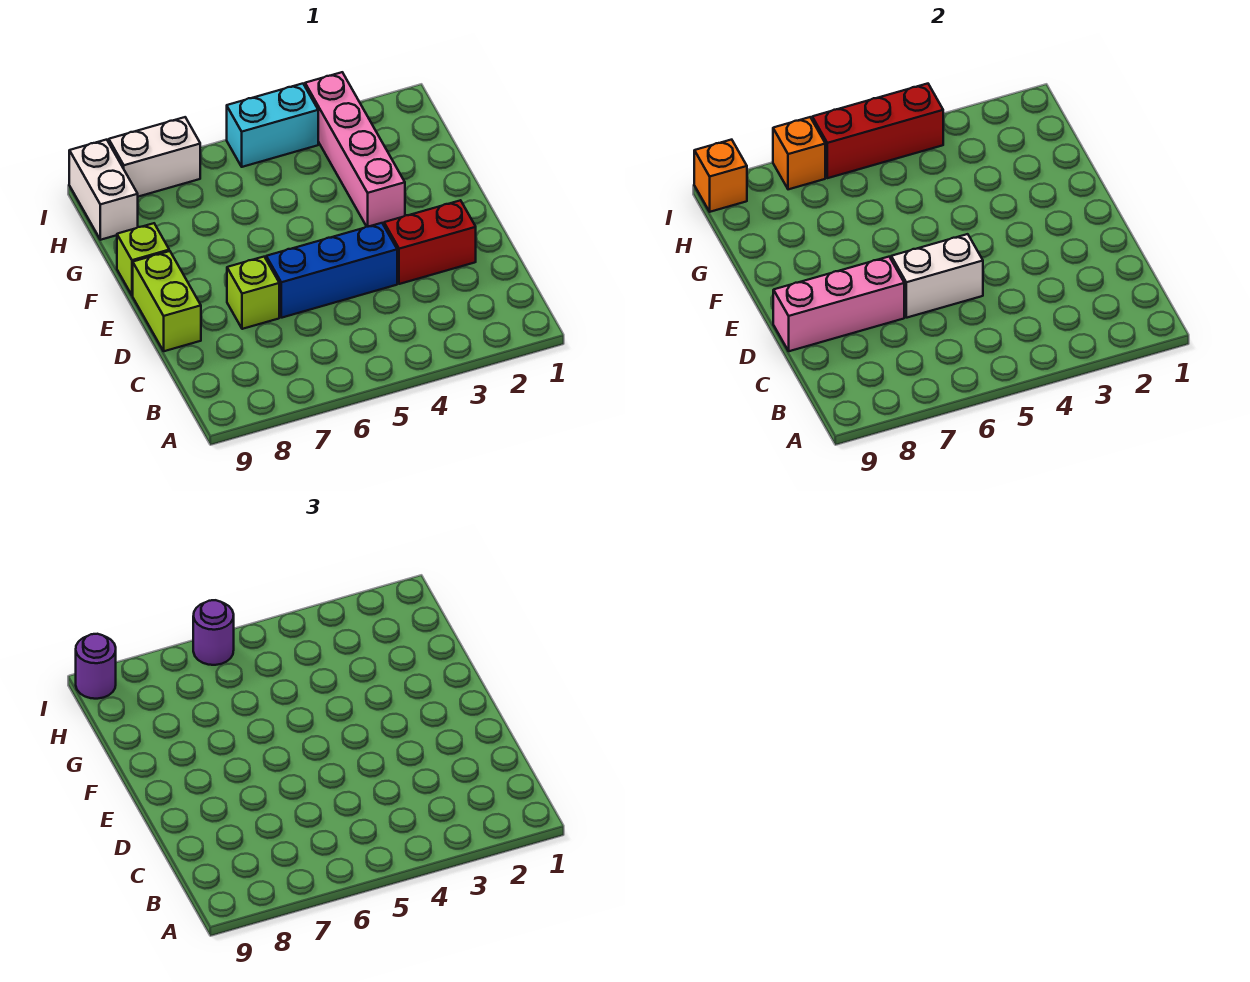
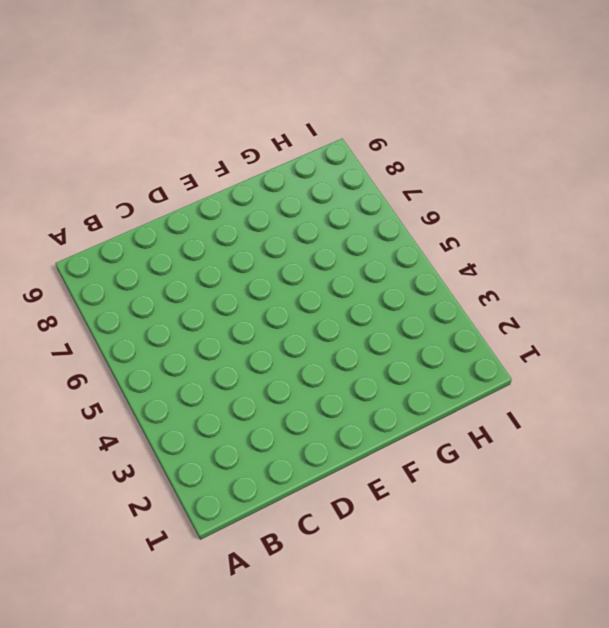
none -> red brick D2:D3 level 1
none -> blue brick D4:D6 level 1
none -> lime brick D7 level 1

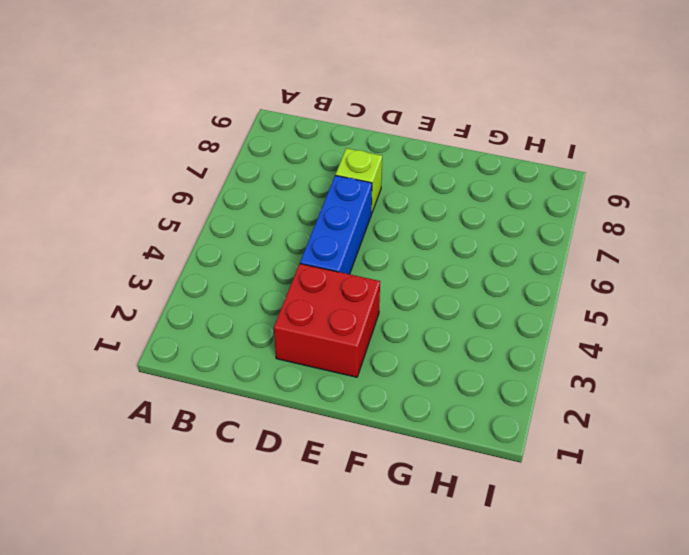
red brick D2:E3 level 1 -> red brick D2:D3 level 1
none -> lime brick D9:E9 level 1
none -> pink brick F3:I3 level 1
none -> lime brick F9 level 1

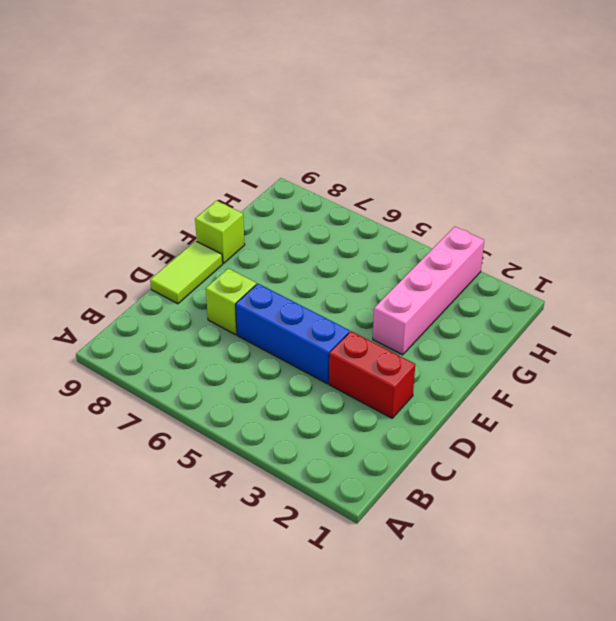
lime tile D9:E9 level 1 -> lime brick D9:E9 level 1
none -> white brick H9:I9 level 1
none -> cyan brick I4:I5 level 1
none -> white brick I7:I8 level 1

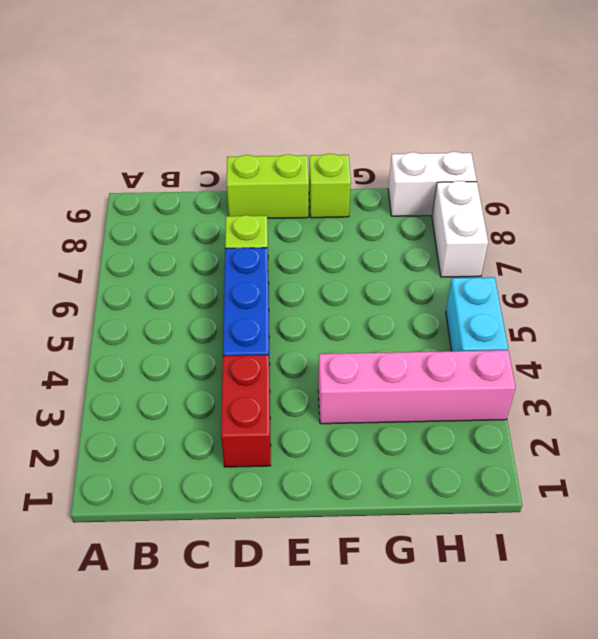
none -> white brick D5:D6 level 2
none -> pink brick D7:D9 level 2
none -> red brick I4:I6 level 2

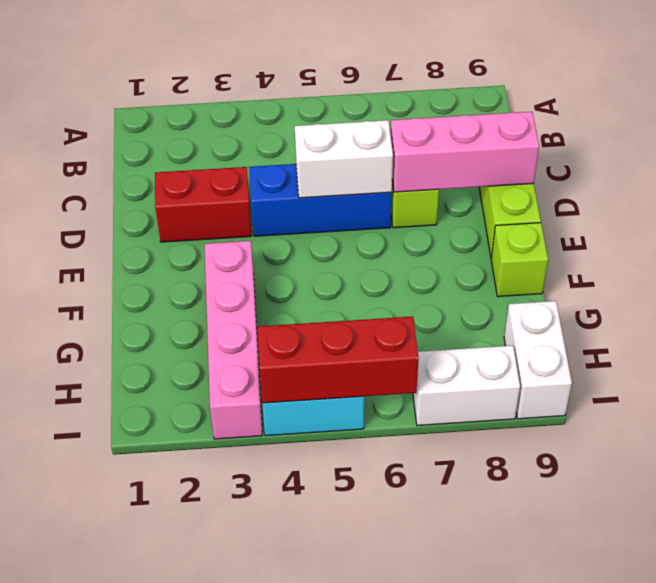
none -> orange brick I7 level 2
none -> orange brick I9 level 2
none -> purple round brick I6 level 3

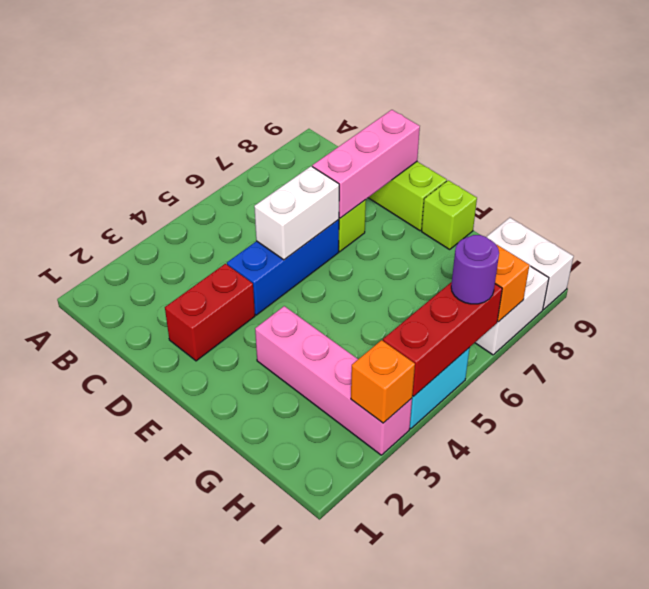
orange brick I3 level 2 -> orange brick I9 level 2
none -> purple round brick I9 level 3

